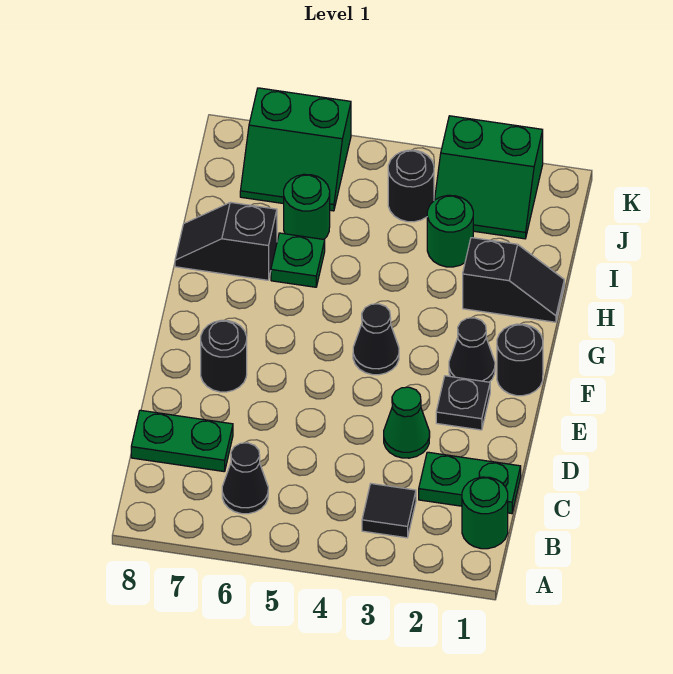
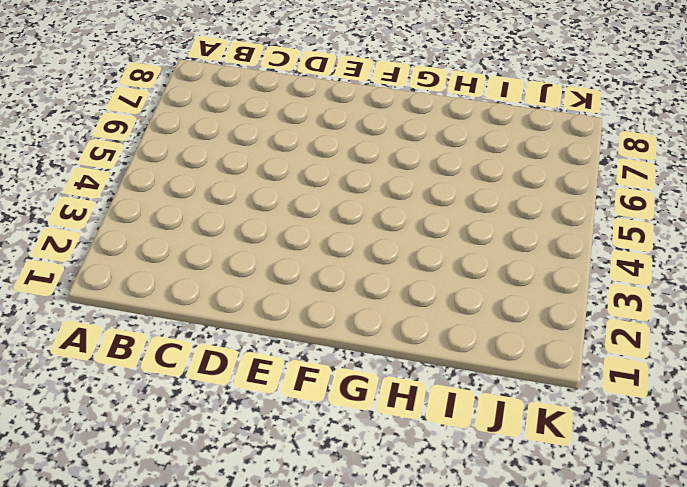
none -> green round brick B1 level 1
none -> black tile B3 level 1
none -> black cone B6 level 1

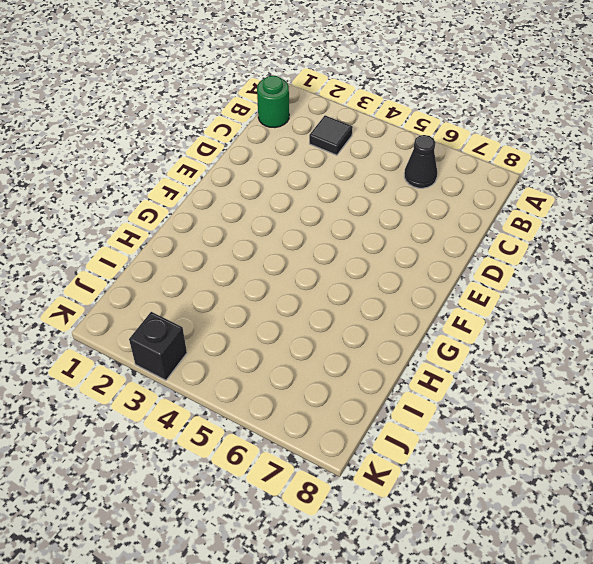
black brick K3 level 1 -> green slope J2:K3 level 1 top K
none -> green plate C1:C2 level 1
none -> green plate C7:C8 level 1
none -> green cone D3 level 1

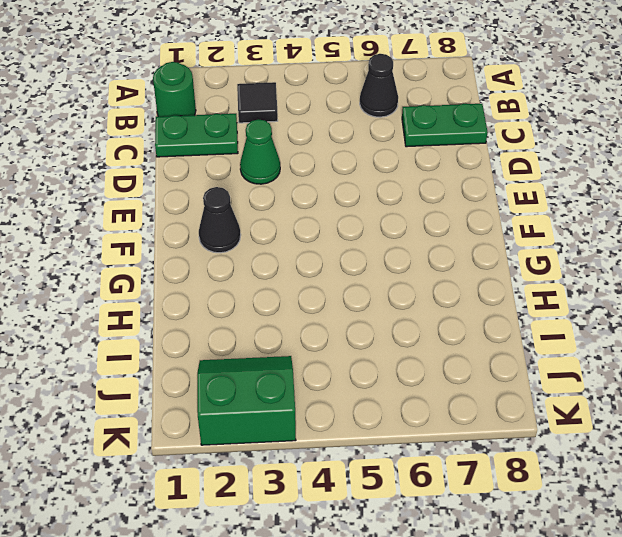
none -> black plate E2 level 1
none -> black round brick E7 level 1
none -> black round brick F1 level 1

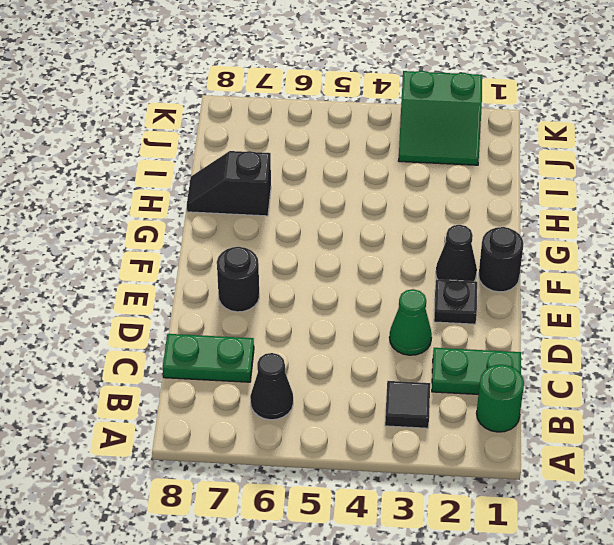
none -> black cone F4 level 1
none -> black slope H1:H2 level 1 top 2
none -> green plate H6 level 1

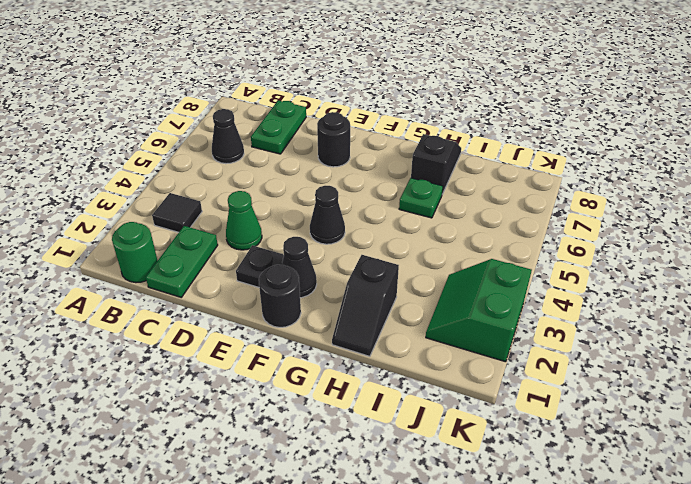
none -> green round brick I3 level 1
none -> green round brick I6 level 1
none -> black round brick J4 level 1

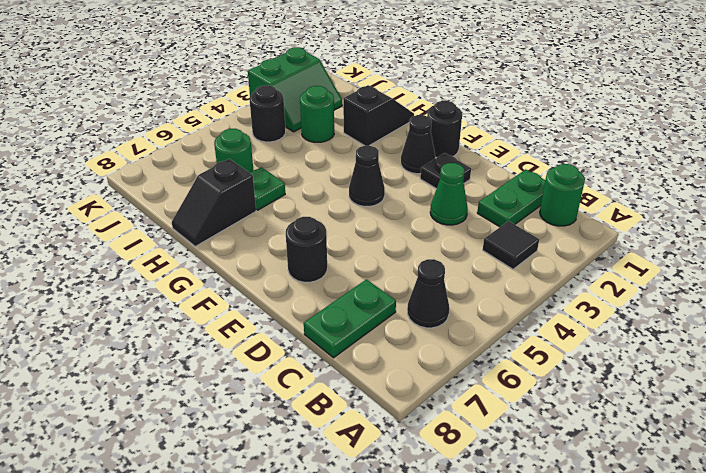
none -> green slope J6:K7 level 1 top K

